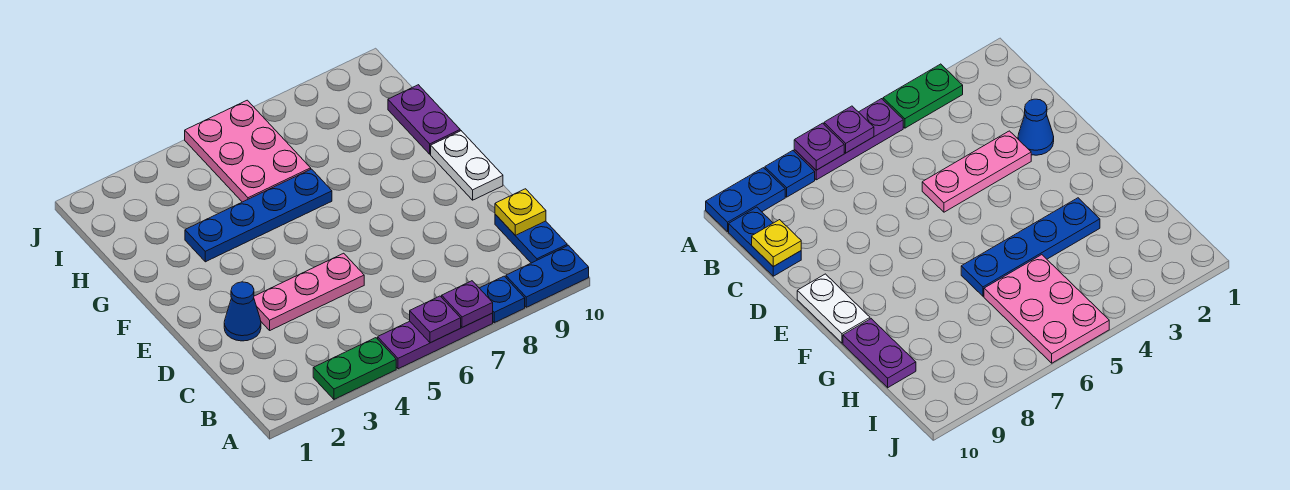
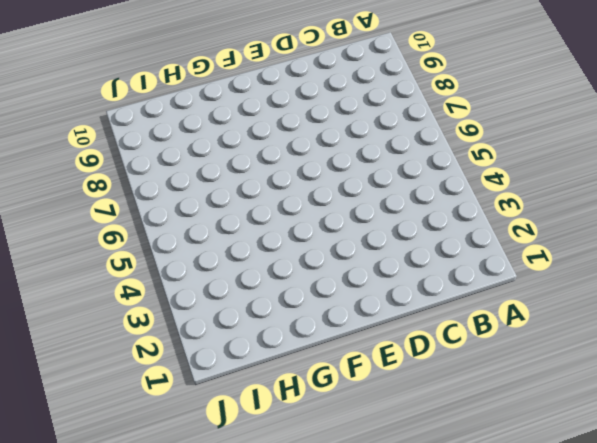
none -> green plate A3:A4 level 1
none -> purple plate A5:A7 level 1
none -> blue plate A8 level 1

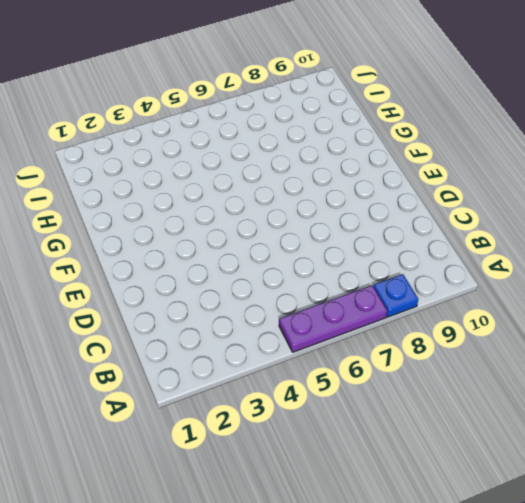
none -> green plate A3:A4 level 1
none -> blue plate A9:A10 level 1
none -> blue plate B10:C10 level 1

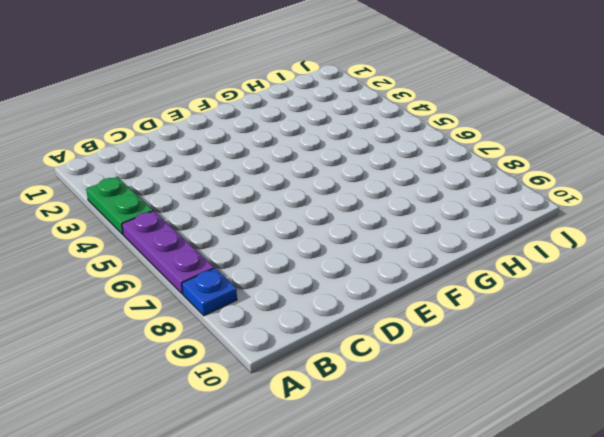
none -> blue plate A9:A10 level 1
none -> blue plate B10:C10 level 1
none -> blue cone D2 level 1

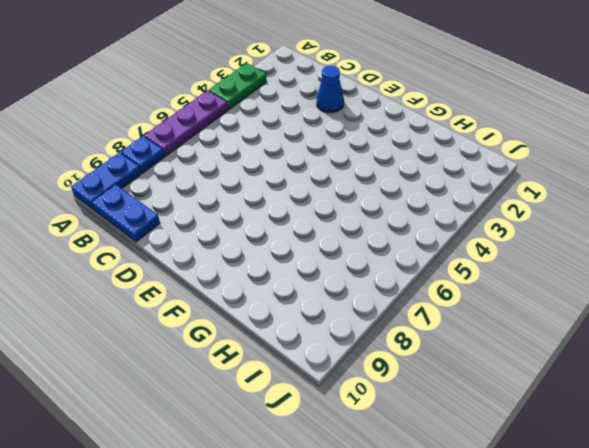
none -> pink plate D3:D5 level 1
none -> white plate E10:F10 level 1
none -> blue plate G3:G6 level 1

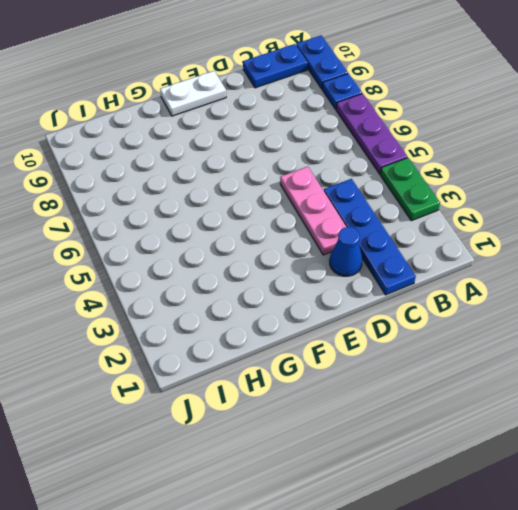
blue plate C1:C4 level 1 -> blue plate G3:G6 level 1
none -> purple plate G10:H10 level 1
none -> pink plate H5:J6 level 1
none -> purple plate A6 level 2

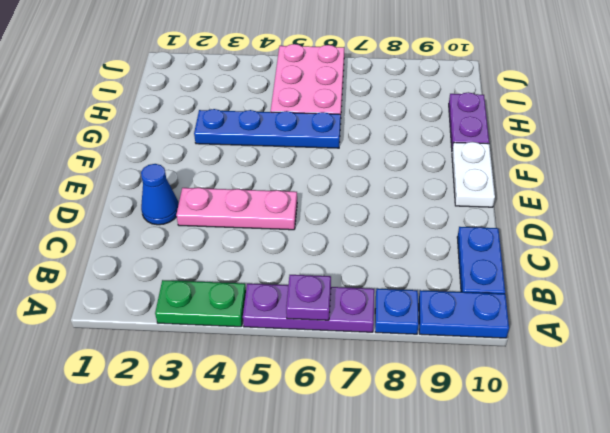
none -> purple plate A7 level 2
none -> yellow plate C10 level 2

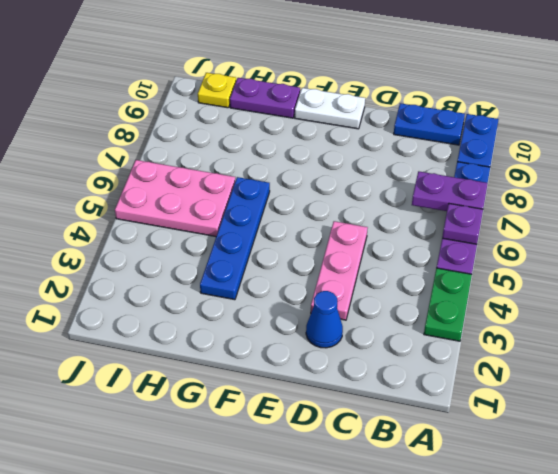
purple plate A7:B7 level 2 -> purple plate A7 level 2
yellow plate I10 level 1 -> yellow plate C10 level 2

